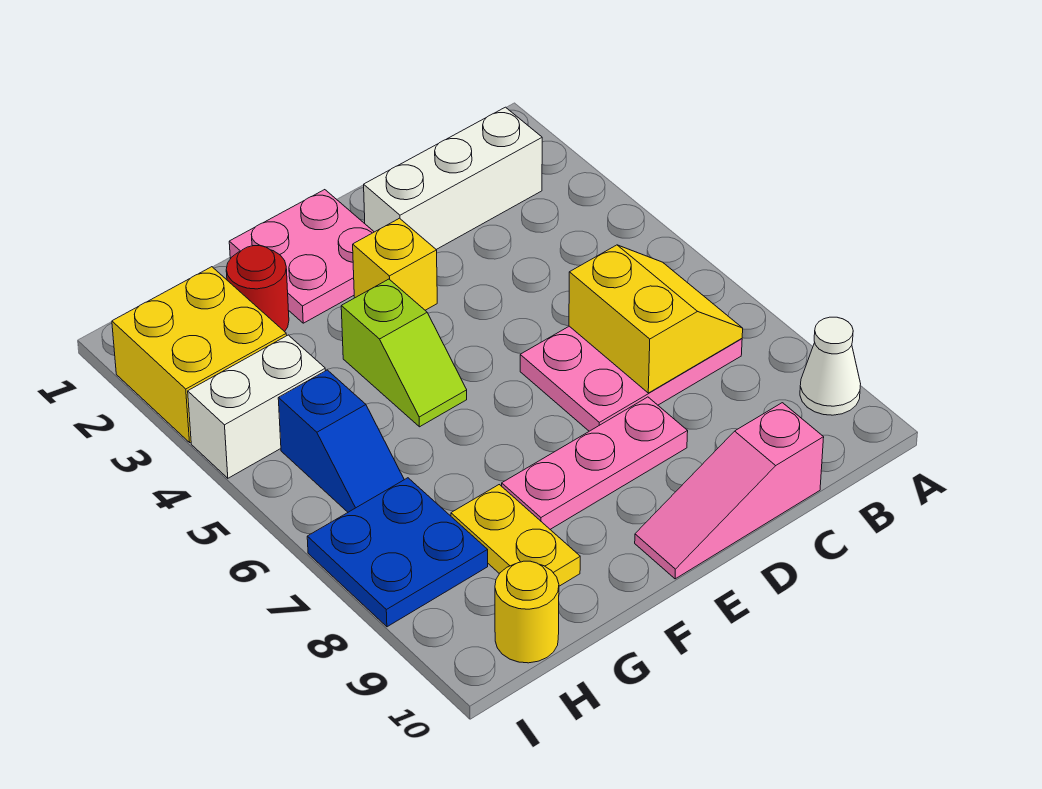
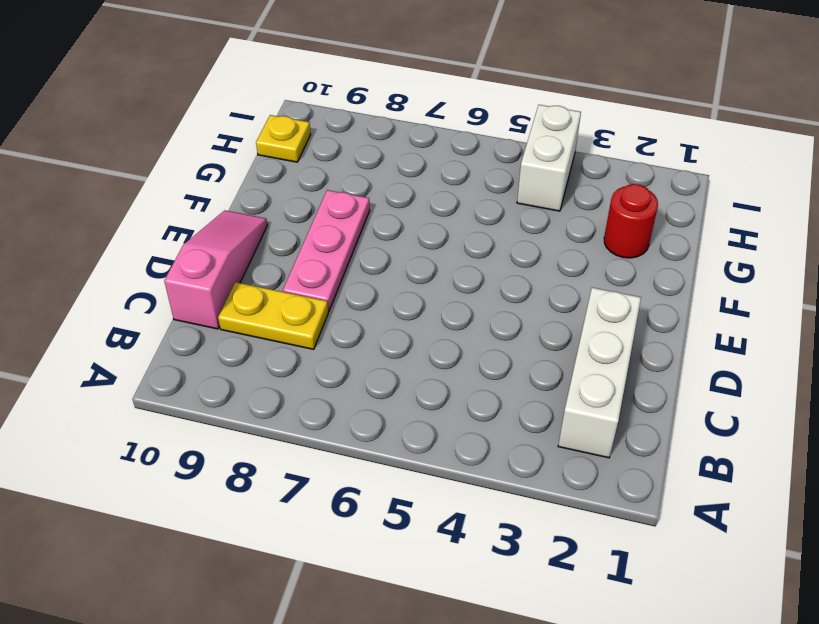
yellow plate C8:C9 level 1 -> yellow plate G8:G9 level 1
yellow plate H10 level 1 -> yellow round brick H10 level 1
none -> white cone A9 level 1
none -> pink plate B6:D7 level 1
none -> pink plate E1:F2 level 1

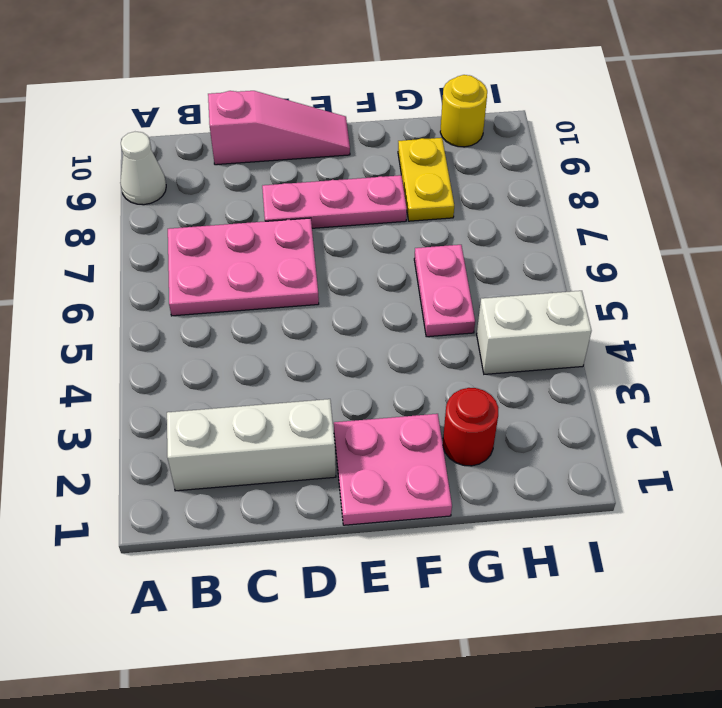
pink plate G5:G6 level 1 -> none
none -> yellow brick E3 level 1
none -> lime slope F4:F5 level 1 top 4
none -> yellow brick H2:I3 level 1

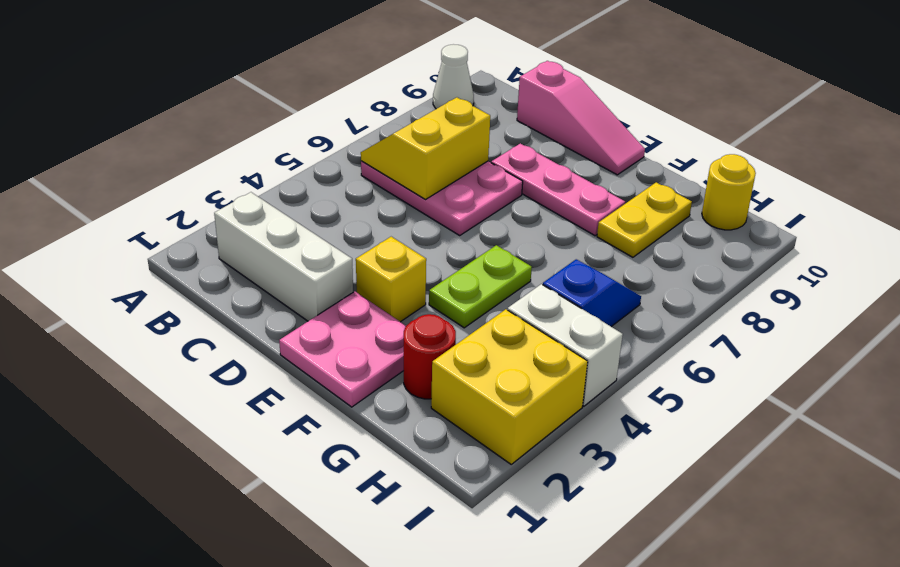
lime plate F4:F5 level 1 -> lime slope F4:F5 level 1 top 4
none -> blue plate H7:I8 level 1

